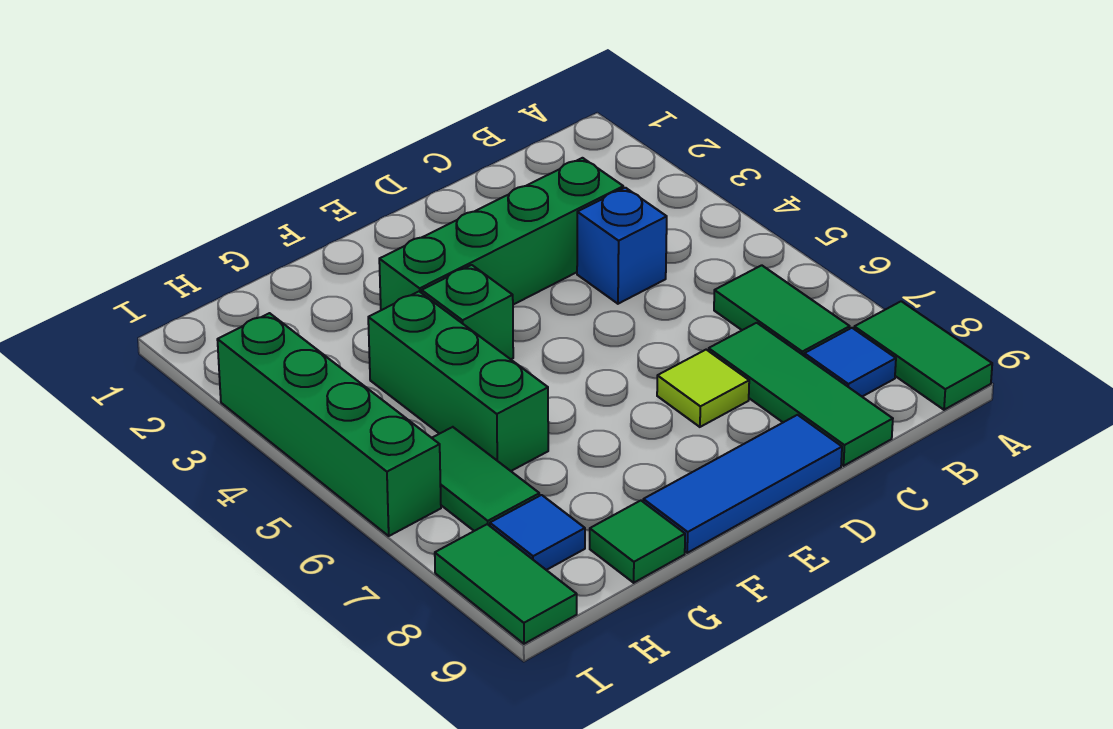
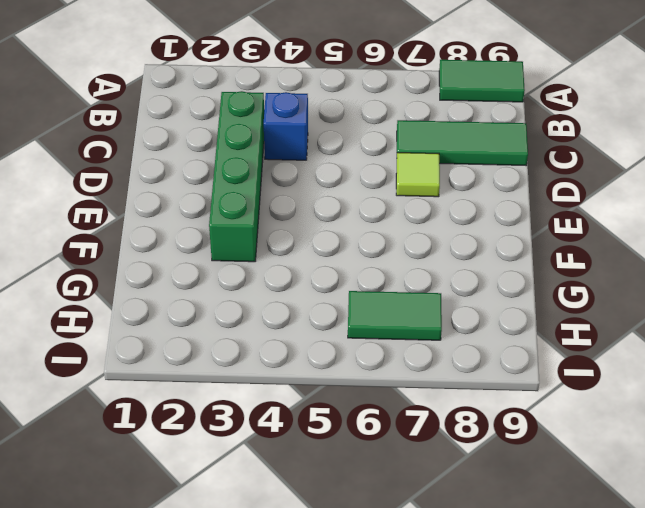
none -> green tile B6:B7 level 1
none -> blue tile B8 level 1
none -> blue tile D9:F9 level 1

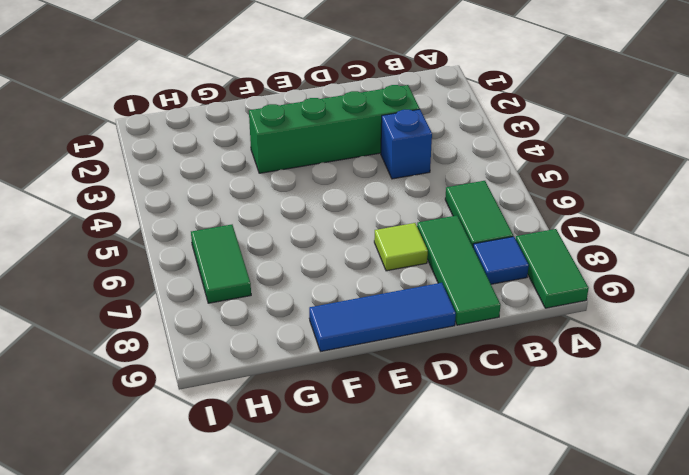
none -> green brick F4 level 1
none -> green brick G4:G6 level 1
none -> green tile G9 level 1

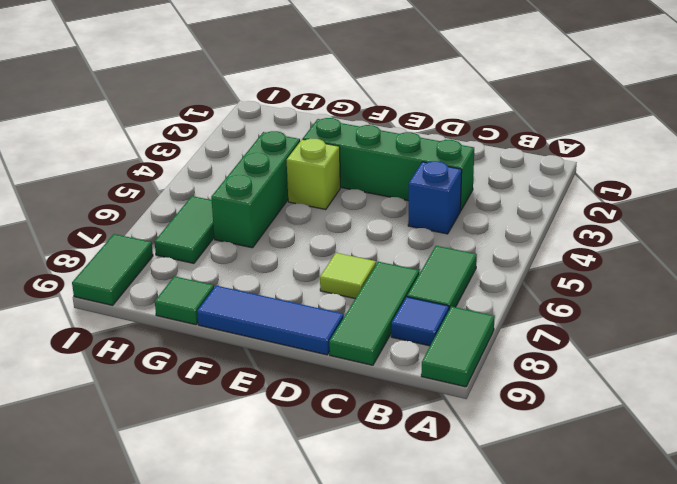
lime brick F4 level 1 -> green brick F4 level 1
none -> blue tile H8 level 1
none -> green brick I3:I6 level 1

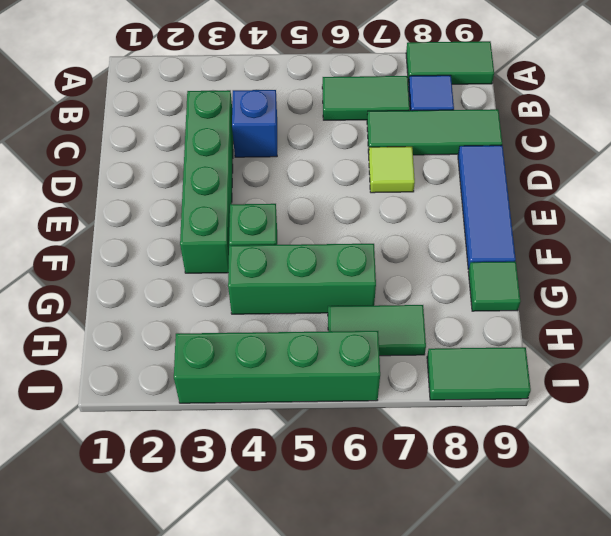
none -> blue tile H8 level 1

